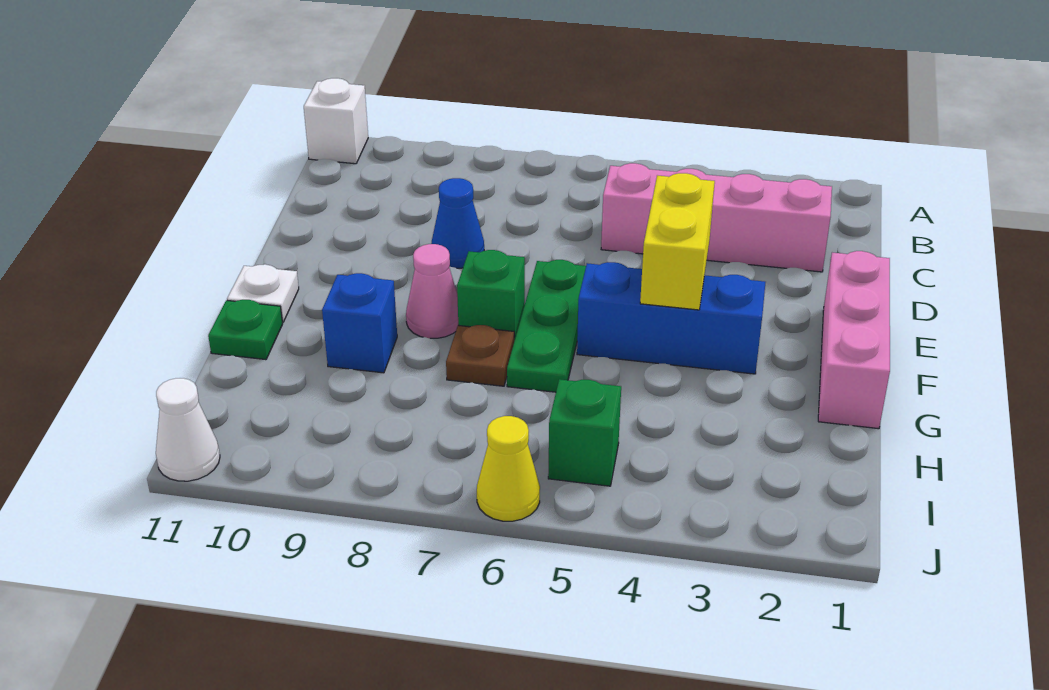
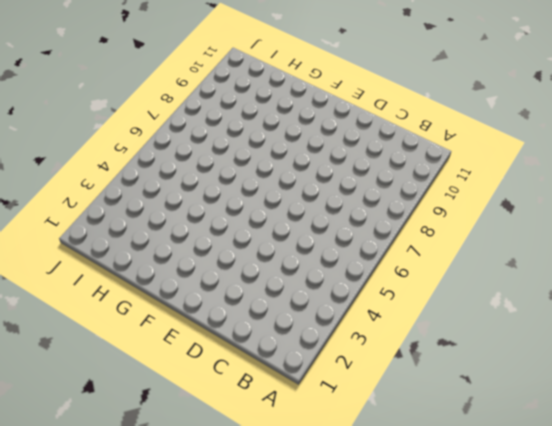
none -> white brick A11 level 1
none -> pink brick C2:C5 level 1
none -> blue cone D8 level 1

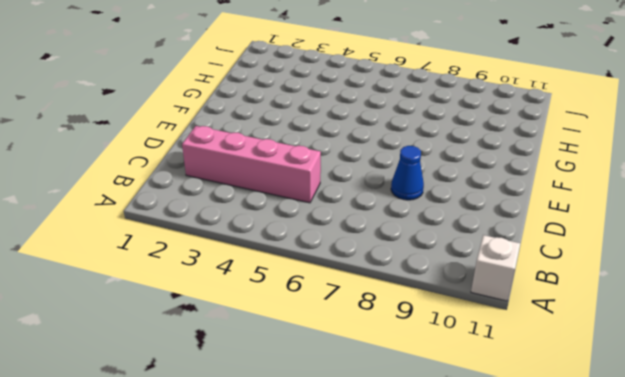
none -> pink brick E1:G1 level 1
none -> green plate E6:G6 level 1
none -> blue brick F3:F5 level 1

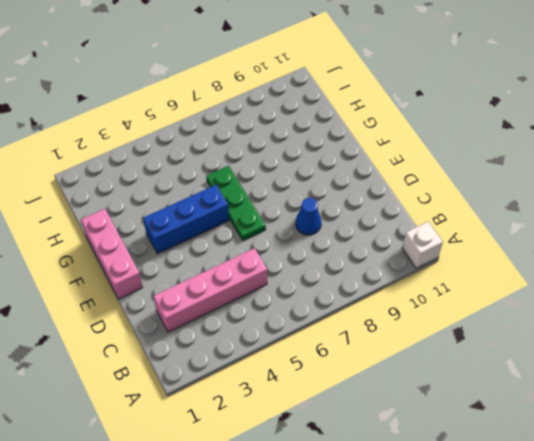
none -> green brick F7 level 1
none -> pink cone F8 level 1
none -> white plate F11 level 1

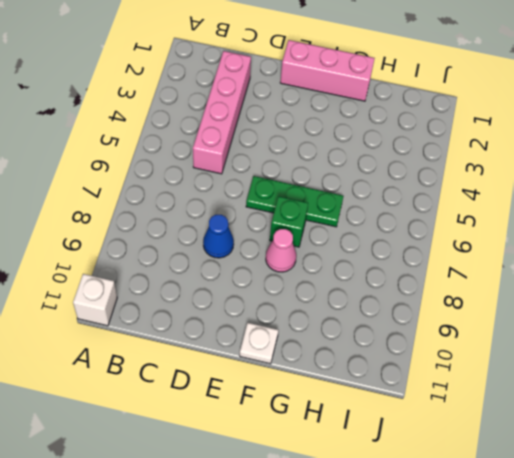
none -> blue brick F3:F5 level 1
none -> brown plate G7 level 1
none -> blue brick G9 level 1

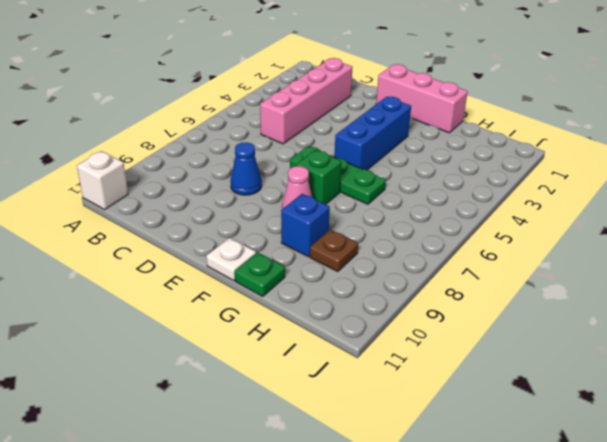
brown plate H9 level 1 -> brown plate G7 level 1
none -> green brick I5 level 1
none -> yellow cone J6 level 1
none -> white cone J11 level 1

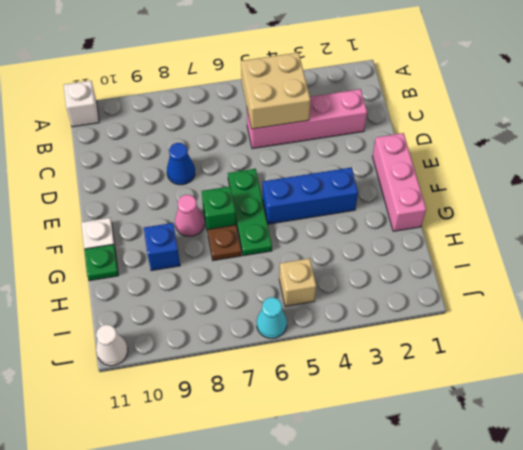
tan brick B4:C5 level 2 -> none
tan brick I5 level 1 -> green brick I5 level 1
cyan cone J6 level 1 -> yellow cone J6 level 1
none -> yellow brick E4:F4 level 2

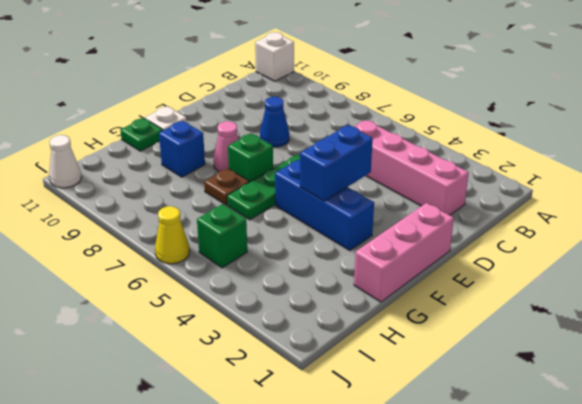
blue brick E4:F4 level 2 -> yellow brick E4:F4 level 2

